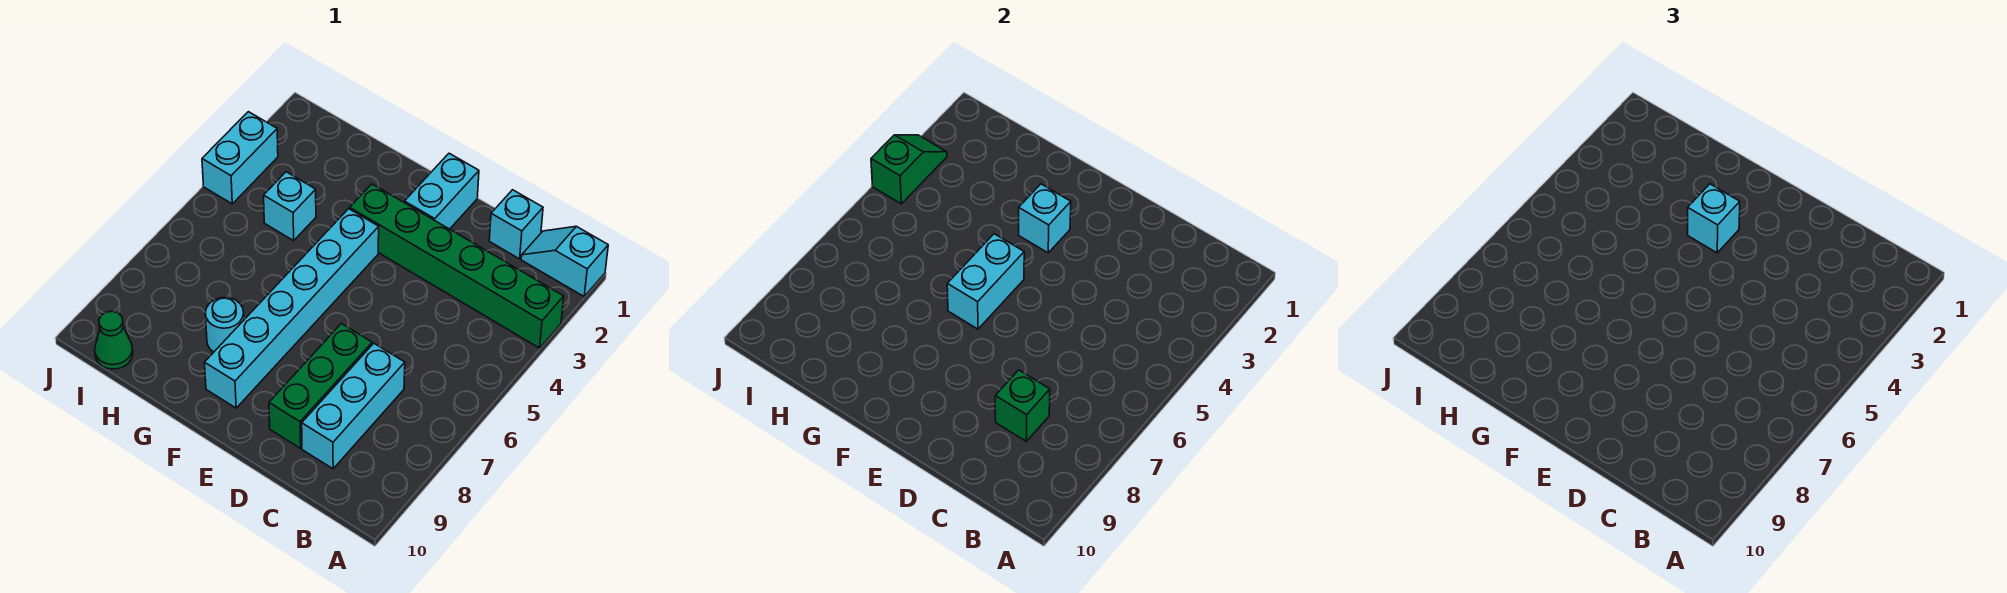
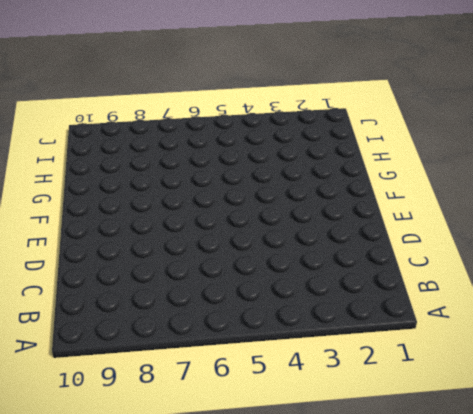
none -> cyan slope A1:B1 level 1 top A
none -> green brick A3:F3 level 1
none -> cyan brick C1 level 1

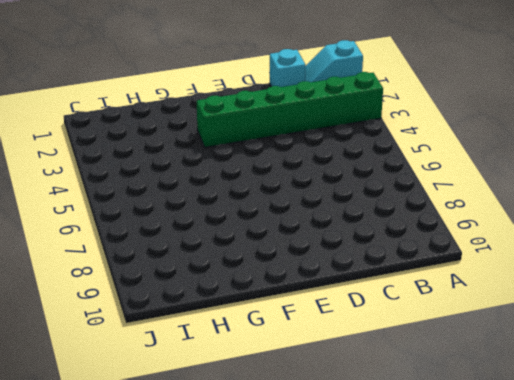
none -> cyan brick C7:C9 level 1
none -> green brick D7:D9 level 1
none -> cyan brick E1:E2 level 1

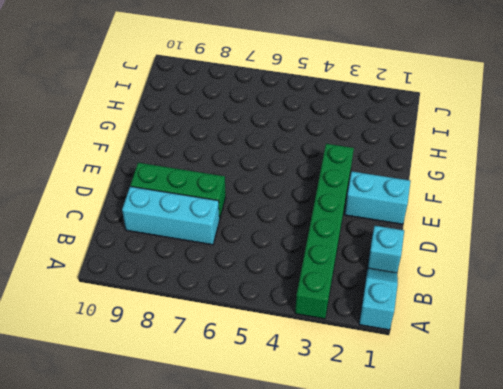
none -> cyan brick F4:F9 level 1
none -> cyan round brick G8 level 1
none -> cyan brick H4 level 1

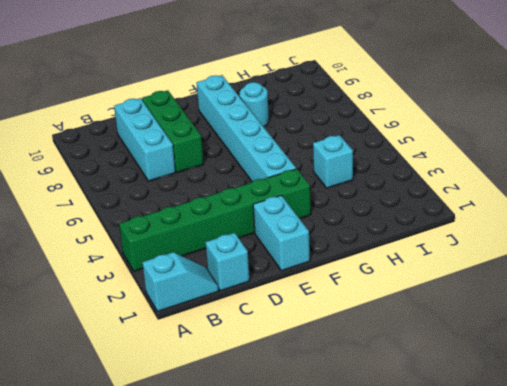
none -> green cone I10 level 1
none -> cyan brick J3:J4 level 1
none -> green brick C8 level 2

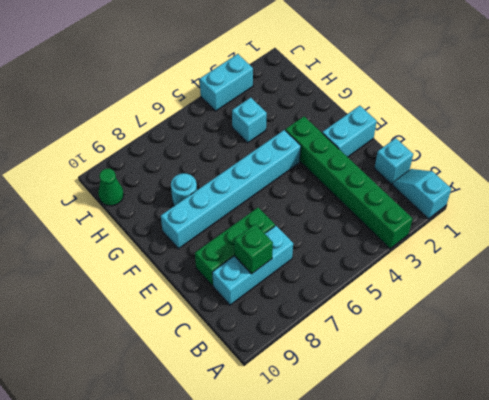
none -> cyan brick F3 level 2
none -> cyan brick F5:F6 level 2
none -> green slope J3:J4 level 2 top 4

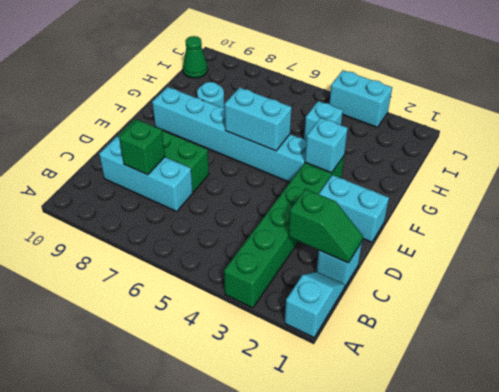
green slope C1:C2 level 2 top 2 -> green slope J3:J4 level 2 top 4
none -> cyan brick F3 level 3

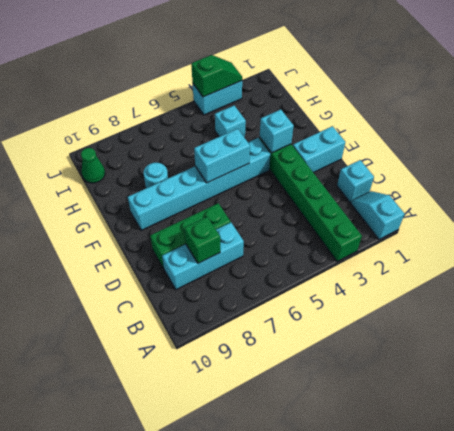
none -> cyan brick F3 level 3

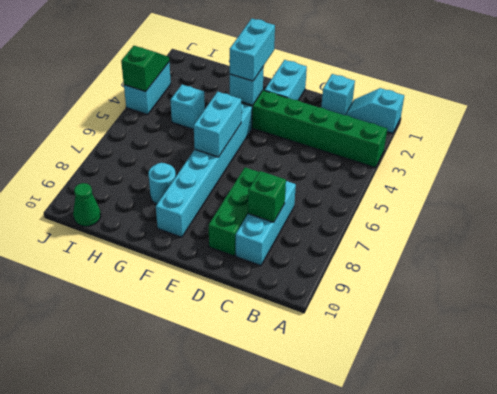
cyan brick F2:F3 level 3 -> cyan brick F3 level 3

